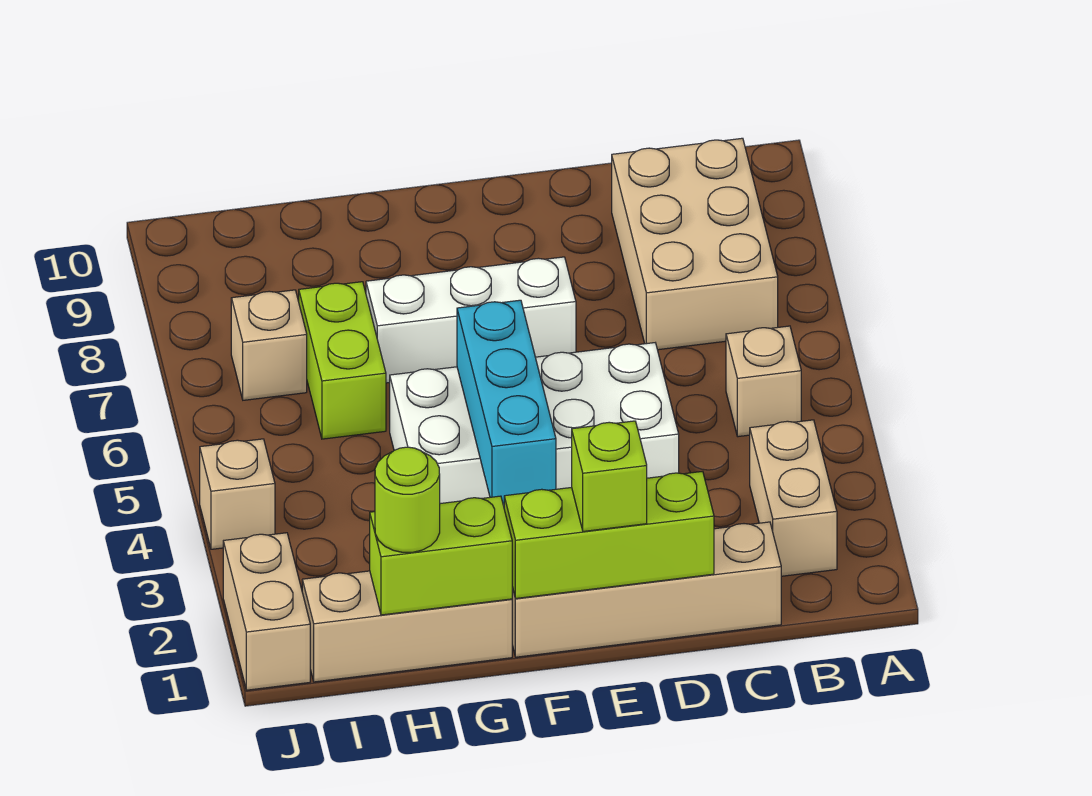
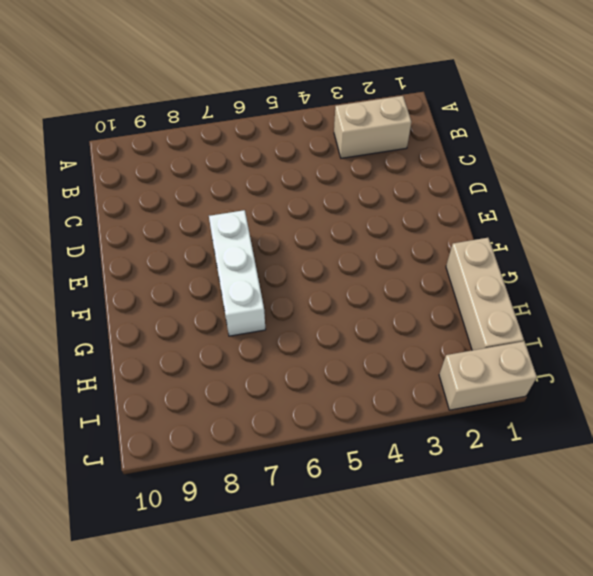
none -> tan brick B5 level 1
none -> tan brick B7:C9 level 1
none -> tan brick C1:F1 level 1

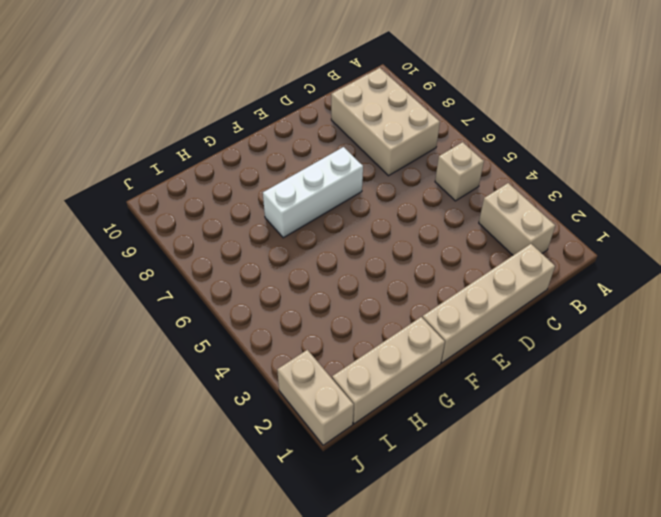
none -> white brick D4:G5 level 1
none -> lime brick H6:H7 level 1
none -> tan brick I7 level 1

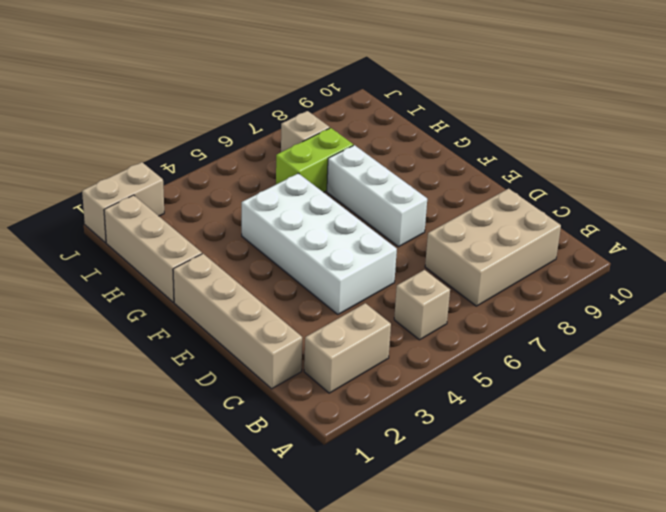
none -> tan brick J4 level 1
none -> lime brick D1:F1 level 2
none -> cyan brick F3:F5 level 2

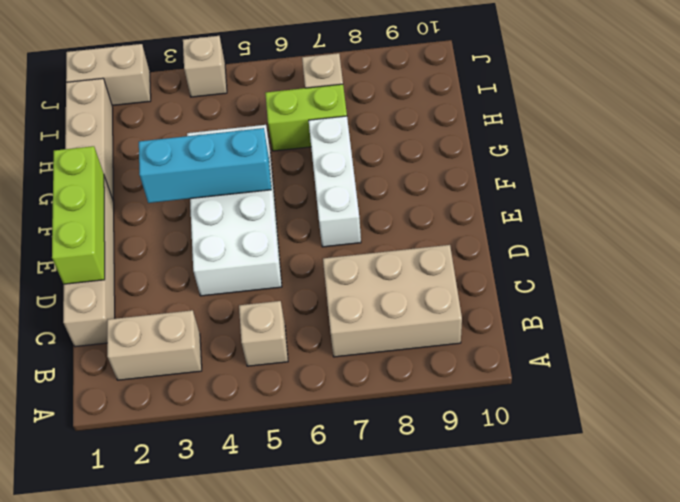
none -> lime brick G1:H1 level 2
none -> lime brick E1 level 3
none -> lime round brick H1 level 3

